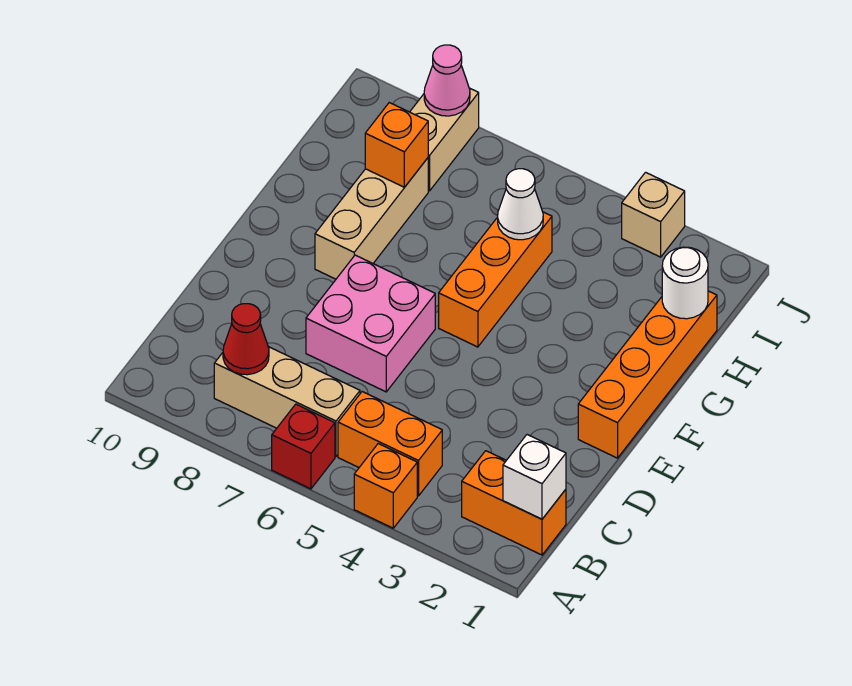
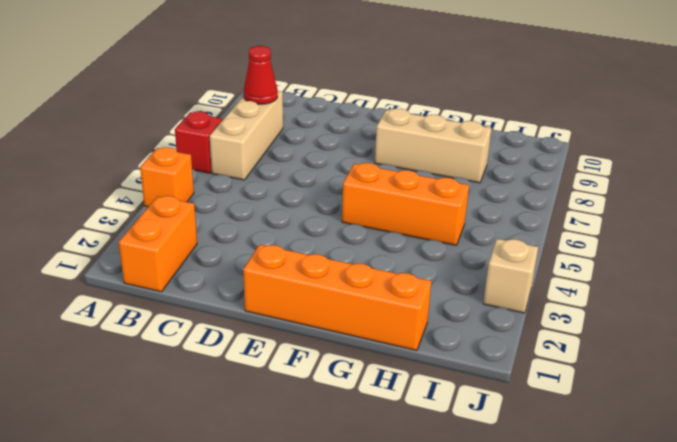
none -> orange brick B4:B5 level 1
none -> pink brick D6:E7 level 1
none -> tan brick I8:J8 level 1

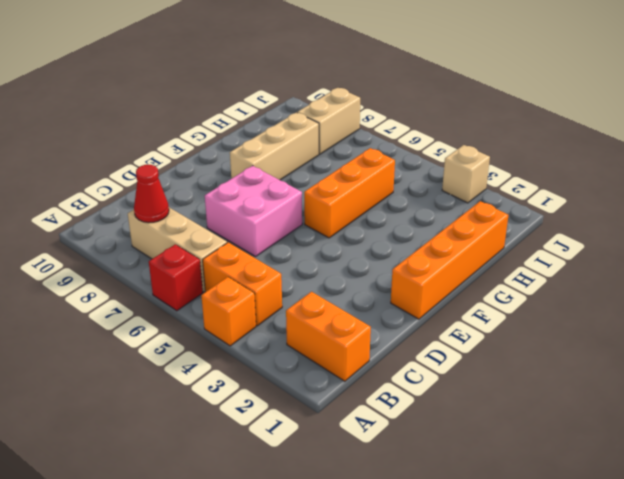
none -> white brick B1 level 2
none -> white round brick H1 level 2
none -> white cone H5 level 2

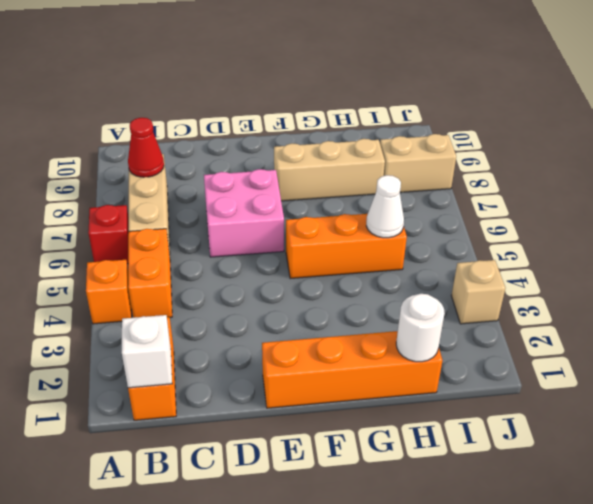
none -> orange brick H8 level 2
none -> pink cone J8 level 2

